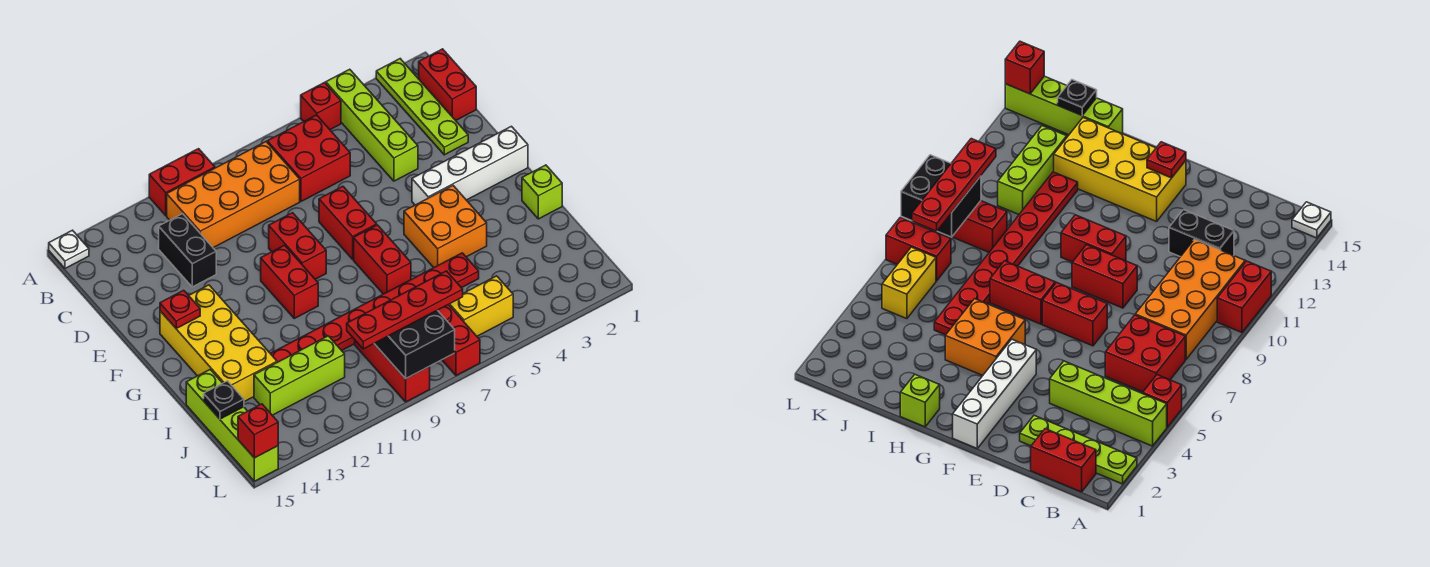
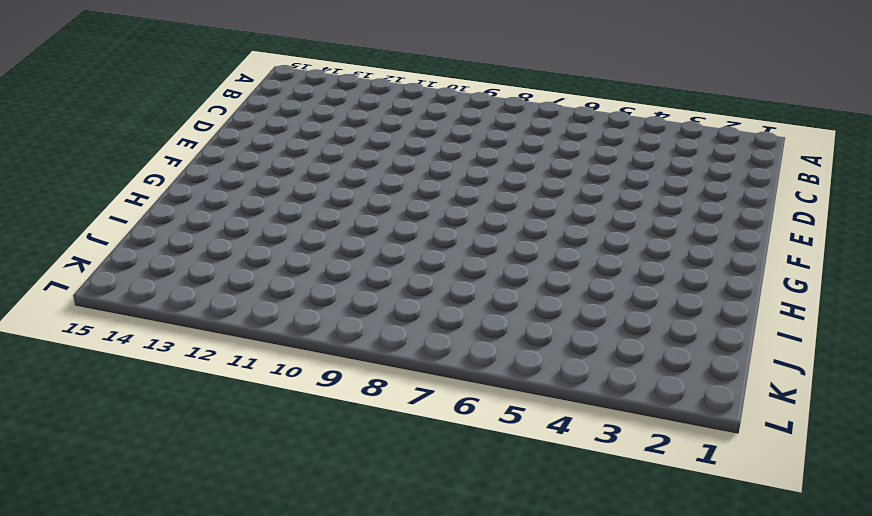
none -> lime plate A2:D2 level 1
none -> lime brick A4:D4 level 1
none -> red brick A5 level 1

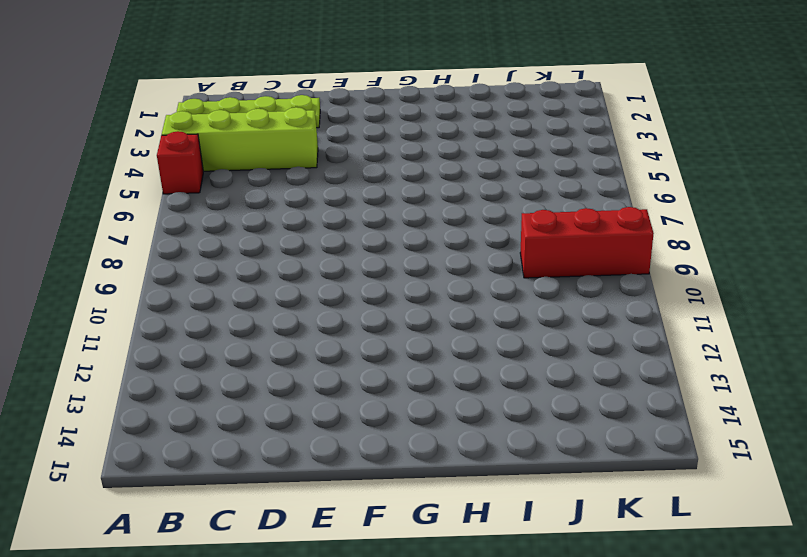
none -> red brick A10:A11 level 1
none -> white plate A15 level 1
none -> red brick B1:C1 level 1

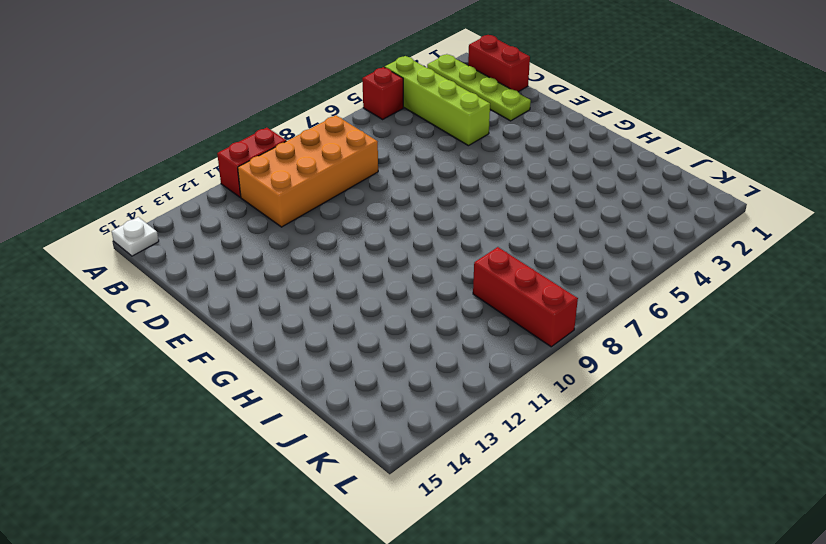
none -> red brick B6:C7 level 1
none -> black brick C12:D12 level 1
none -> red brick E7:F7 level 1

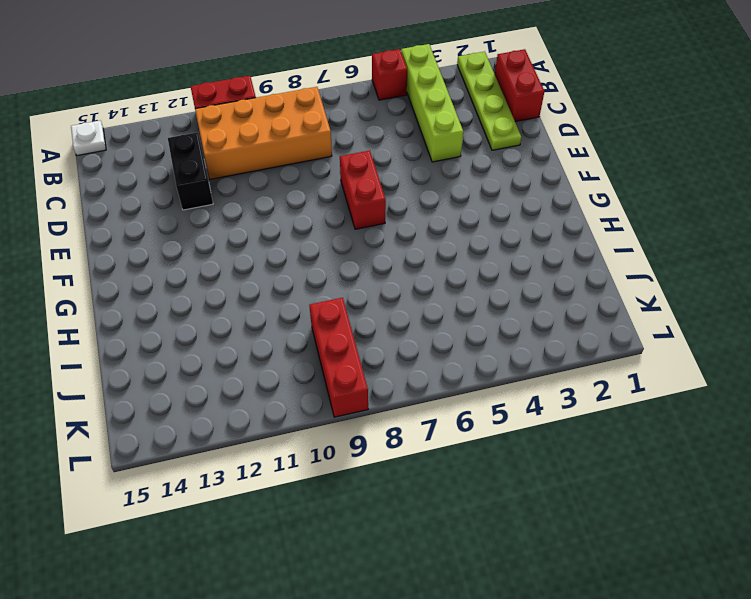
none -> red brick B6:C7 level 1
none -> red brick E9:F9 level 1
none -> white brick F1:F4 level 1

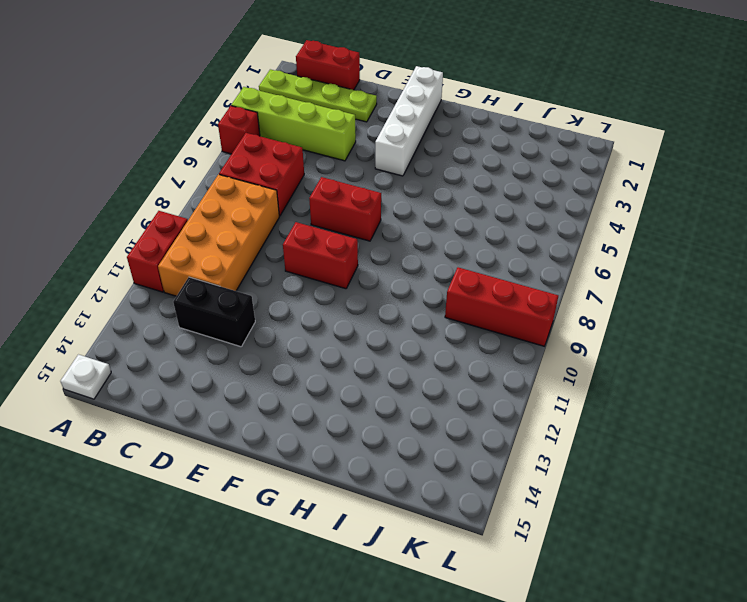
none -> red brick F10:G10 level 1
none -> yellow brick F13:I14 level 1
none -> orange brick G4:H5 level 1

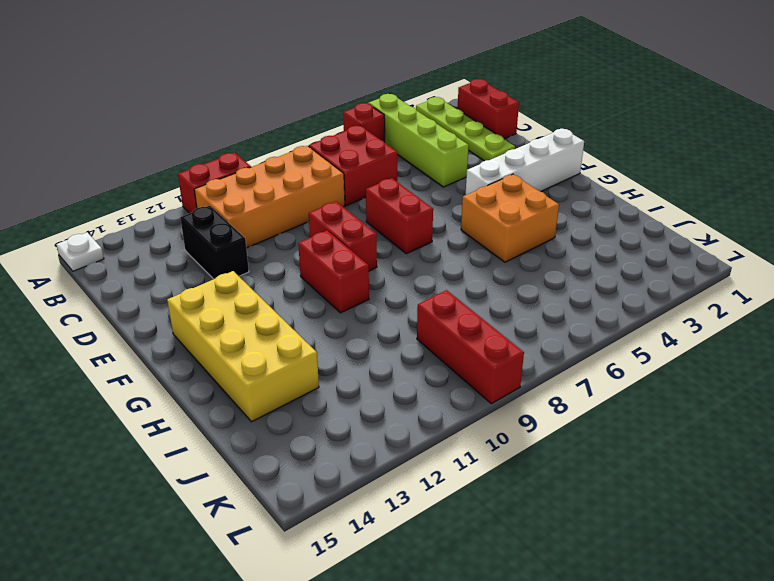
none -> red brick G7:H7 level 1
none -> lime brick H1 level 1
none -> red plate I5:I12 level 1

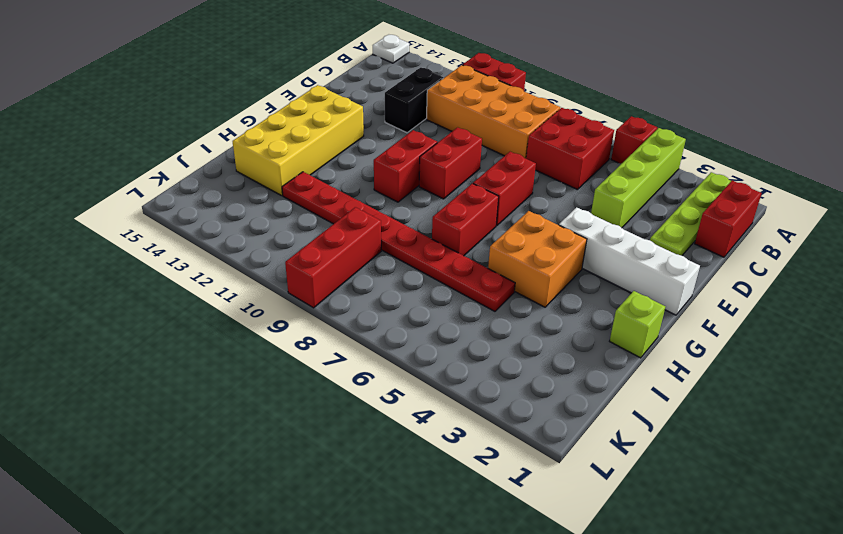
none -> lime brick I15:L15 level 1
none -> lime brick J11:J13 level 1
none -> yellow brick K5:K6 level 1

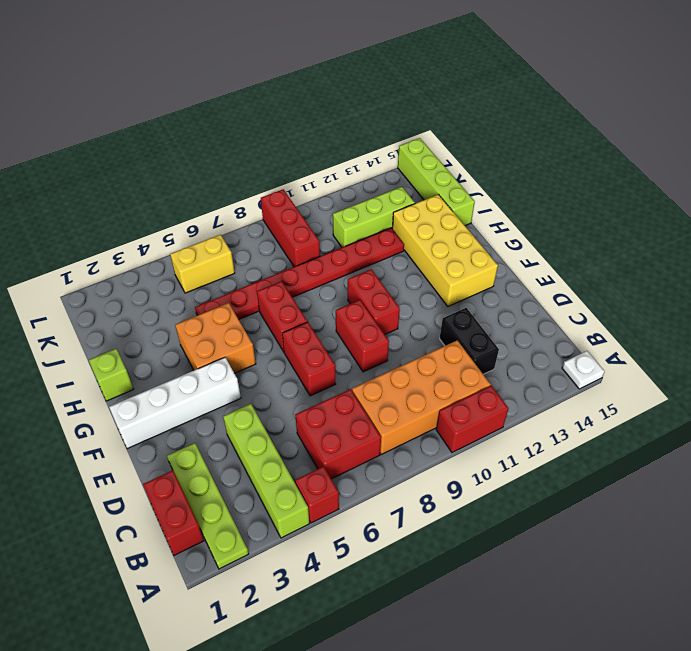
none -> red brick K7:L7 level 1
none -> red plate F14 level 2
none -> black plate J15 level 2

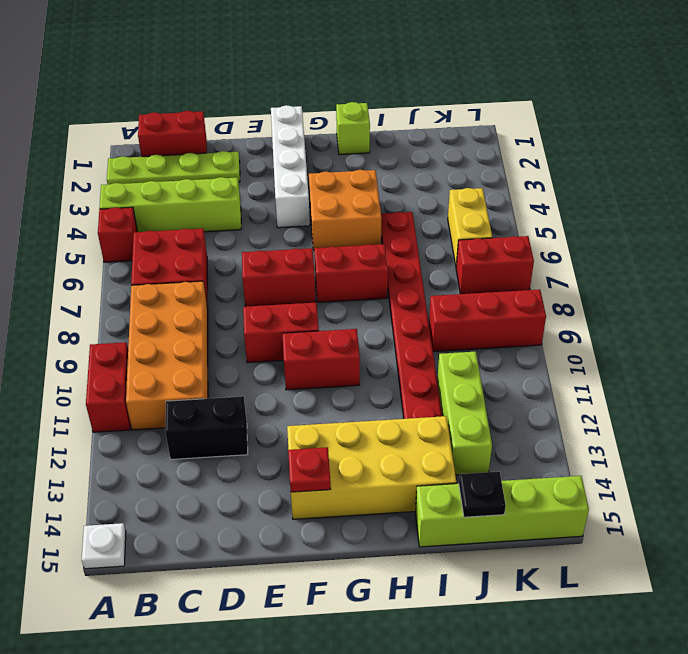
none -> black brick K8:L9 level 2
none -> red brick L15 level 2
none -> red plate K7:K10 level 3

